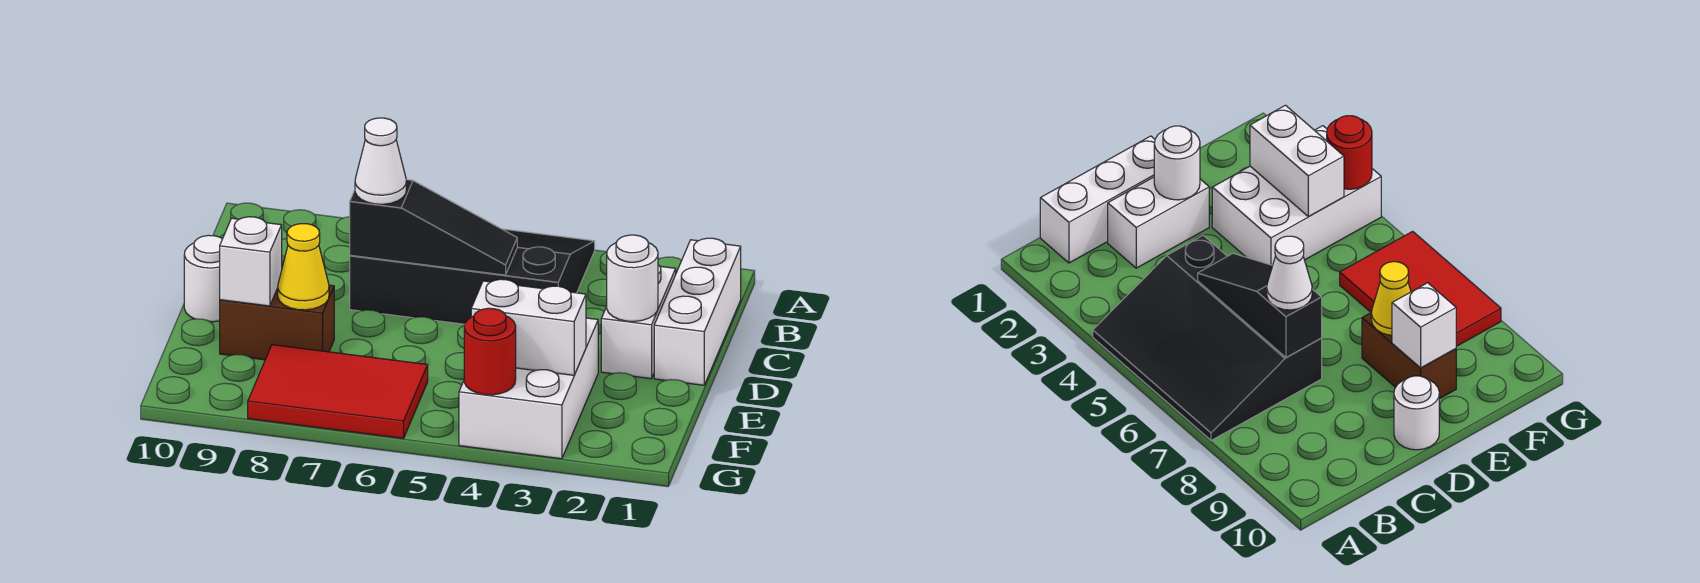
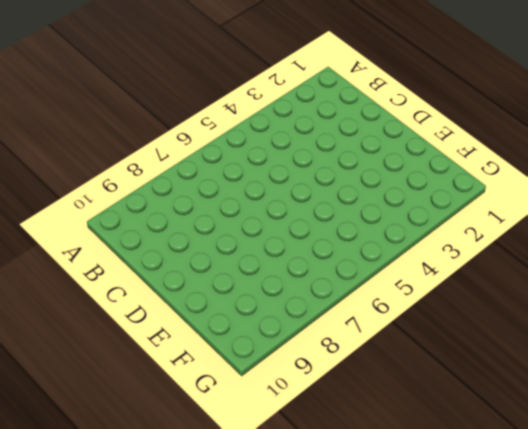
none -> black slope A4:C7 level 1 top C
none -> white brick B1:D1 level 1
none -> white brick C2:D2 level 1

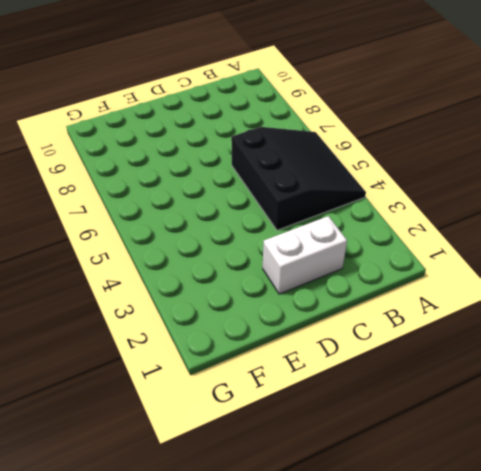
black slope A4:C6 level 1 top C -> black slope A4:C7 level 1 top C
none -> white brick B1:D1 level 1
none -> white round brick D10 level 1
none -> white brick E3:G4 level 1

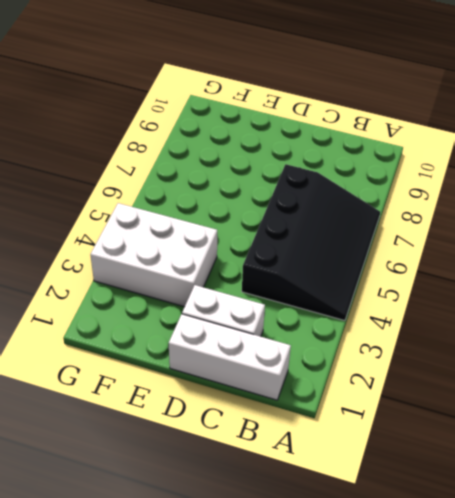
none -> white round brick D10 level 1
none -> brown brick E8:E9 level 1
none -> red tile F6:G8 level 1

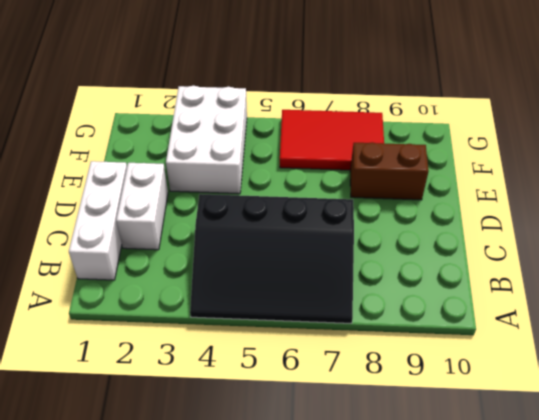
none -> white round brick D10 level 1
none -> black slope C5:C7 level 2 top 7
none -> white round brick D2 level 2

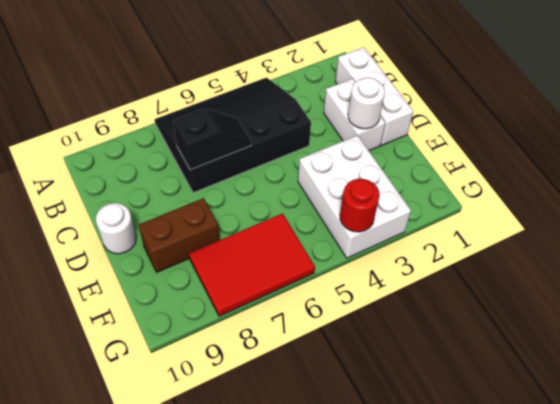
black slope C6:C7 level 2 top 7 -> black slope C5:C7 level 2 top 7
none -> yellow cone E8 level 2
none -> white brick E9 level 2
none -> white brick F3:F4 level 2

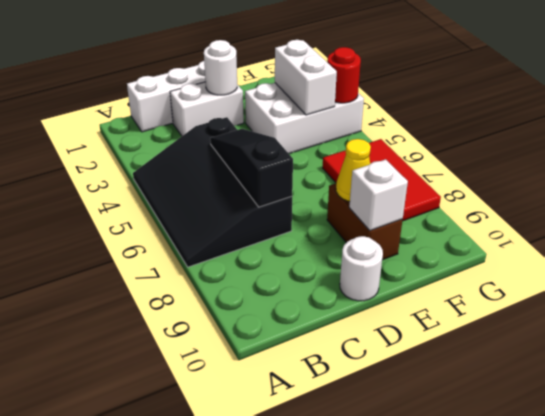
none -> white cone C7 level 3

